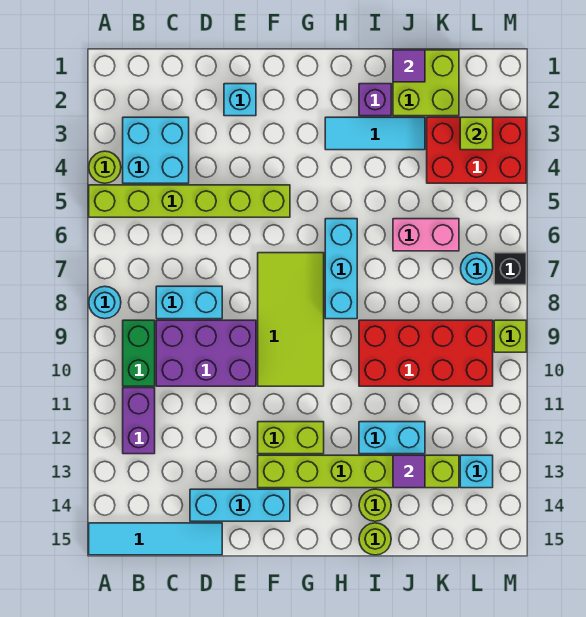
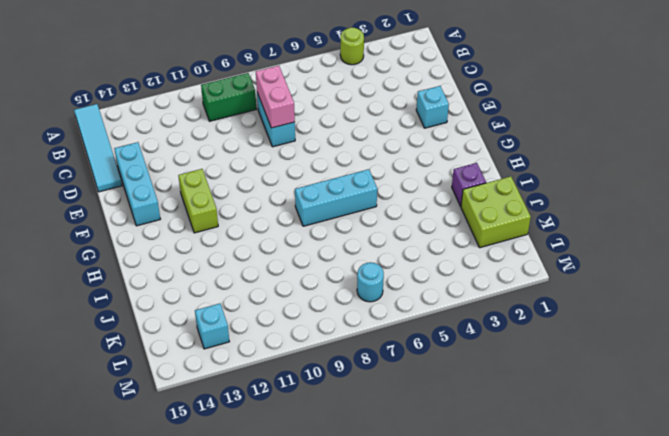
pink brick C8:D8 level 2 -> pink brick J6:K6 level 1
none -> lime brick A5:F5 level 1
none -> cyan round brick A8 level 1
none -> cyan brick B3:C4 level 1
none -> purple brick B11:B12 level 1

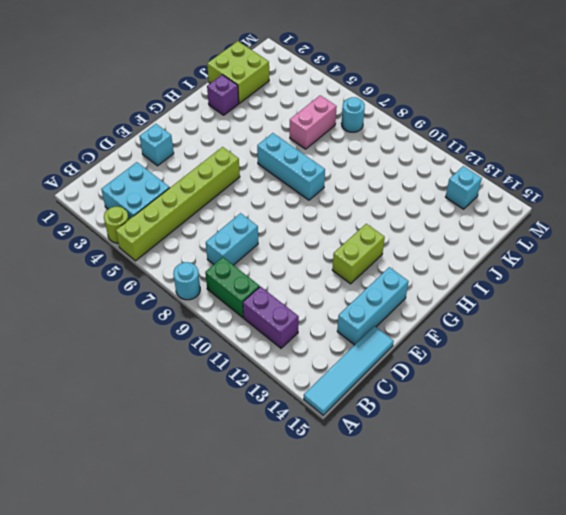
none -> purple brick C9:E10 level 1
none -> lime tile F7:G10 level 1
none -> lime brick F13:K13 level 1
none -> cyan tile H3:J3 level 1

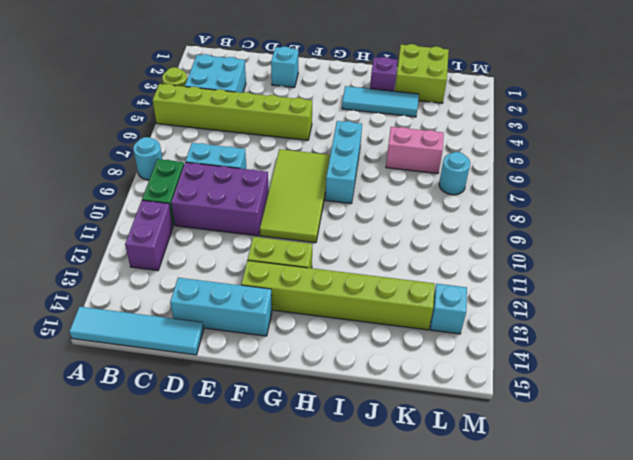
none -> red brick I9:L10 level 1
none -> cyan brick I12:J12 level 1
none -> lime round brick I14 level 1
none -> lime round brick I15 level 1

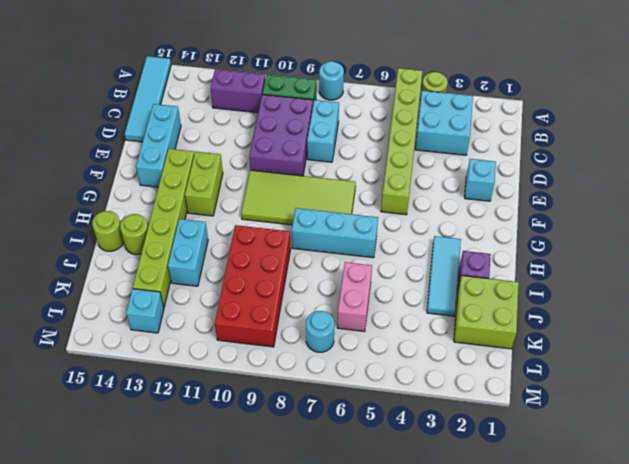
none -> red brick K3:M4 level 1
none -> black brick M7 level 1
none -> lime brick M9 level 1
none -> purple tile J1 level 2

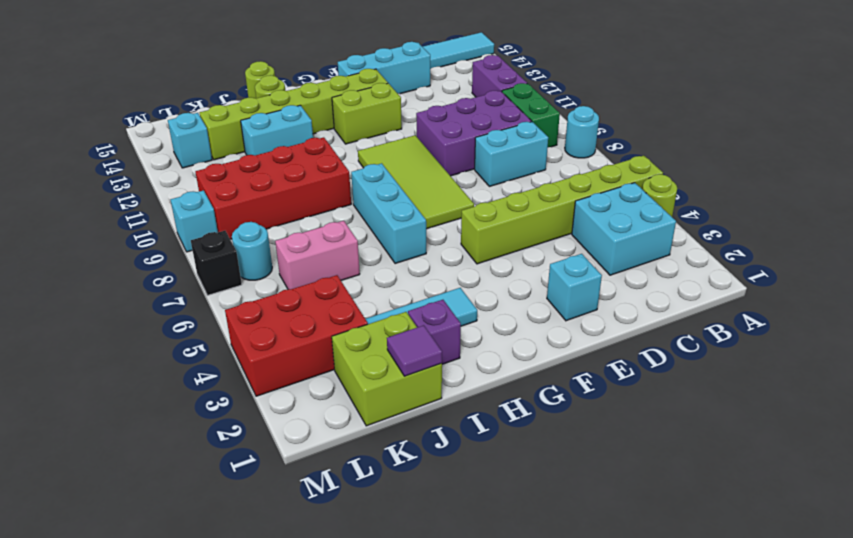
cyan brick M9 level 1 -> lime brick M9 level 1
none -> purple tile J13 level 2
none -> lime brick L3 level 2

